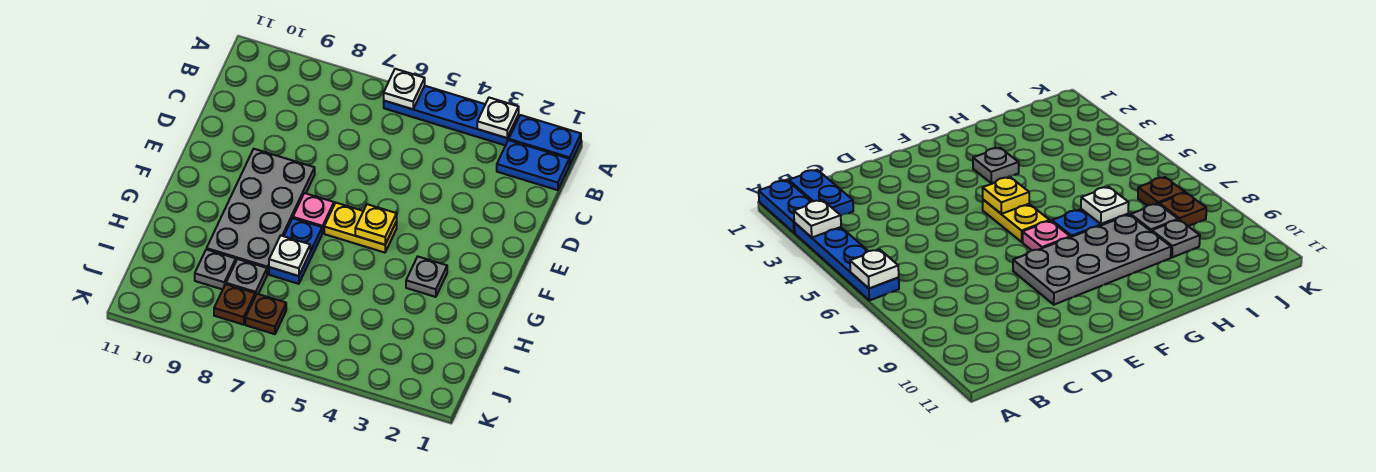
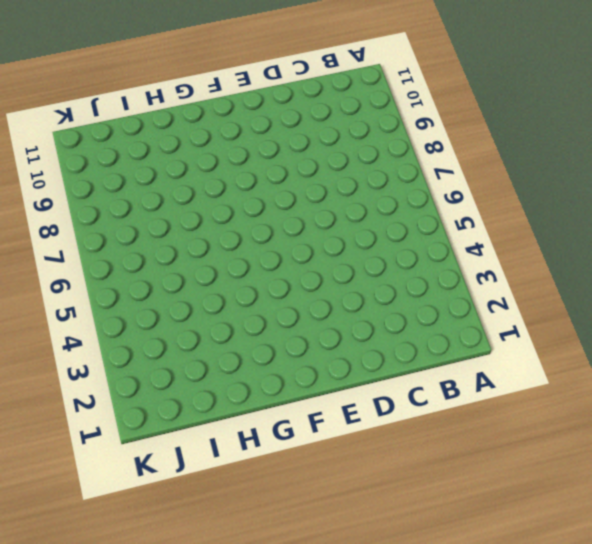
none -> blue plate A1:A2 level 1
none -> blue plate A3:A6 level 1
none -> blue plate B1:B2 level 1

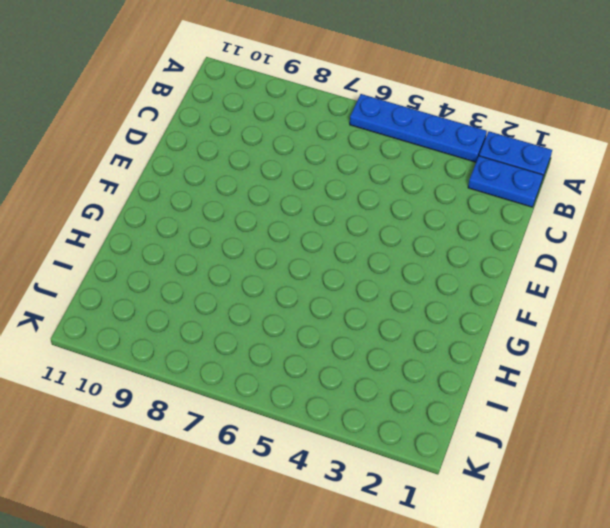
none -> grey plate E8:H9 level 1
none -> yellow plate F5:F6 level 1
none -> pink plate F7 level 1

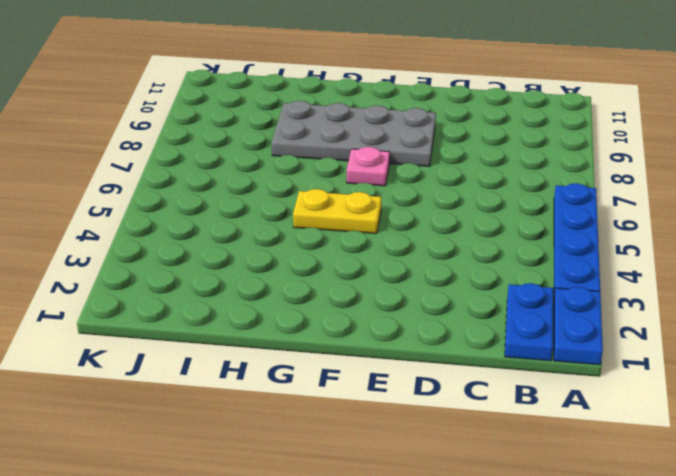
yellow plate F5:G5 level 1 -> yellow plate F5:F6 level 1
none -> grey plate G3 level 1
none -> blue plate G7:H7 level 1
none -> grey plate I8 level 1

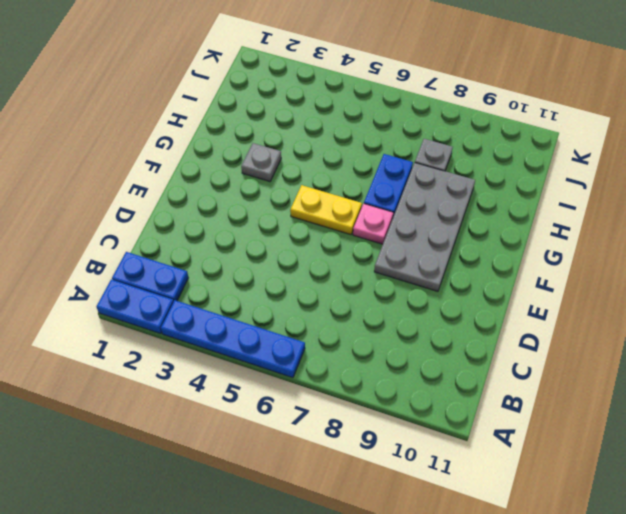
none -> grey plate I9 level 1
none -> brown plate J7 level 1
none -> brown plate J8 level 1

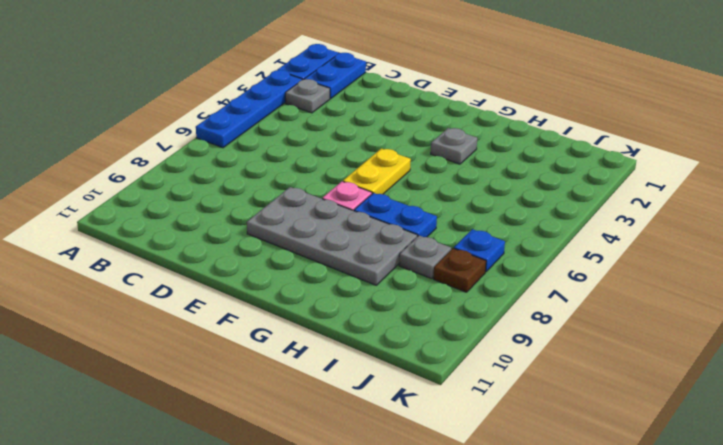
grey plate B3 level 1 -> grey plate I9 level 1
blue plate J7 level 1 -> brown plate J7 level 1
none -> white plate A3 level 2
none -> white plate A6 level 2
none -> yellow plate F5 level 2

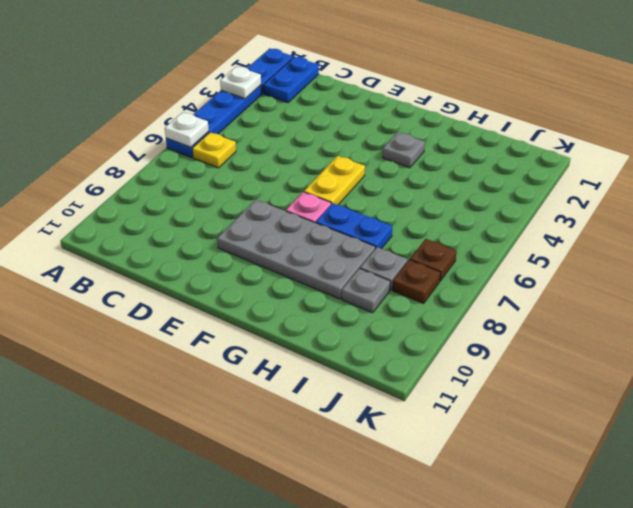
yellow plate B6 level 1 -> yellow plate F5 level 2
none -> white plate H7 level 2

